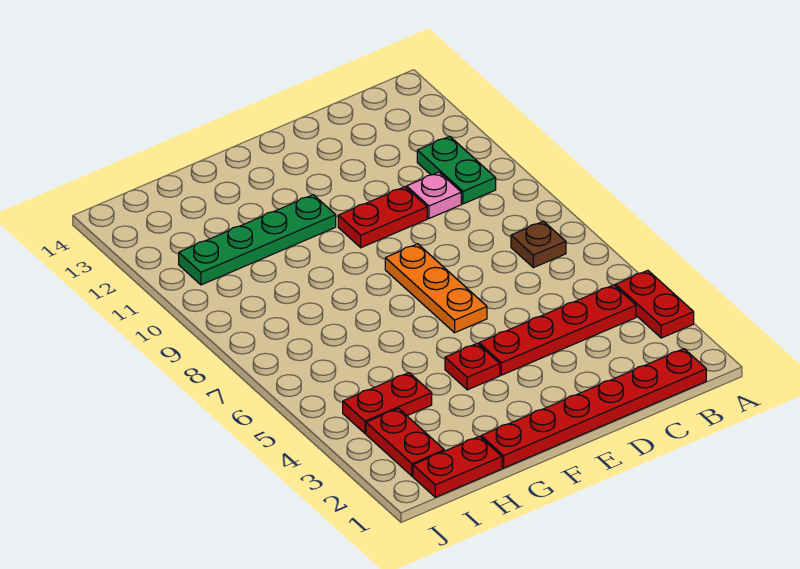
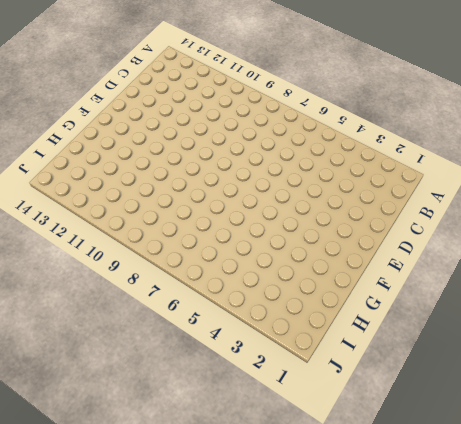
none -> red plate A3:A4 level 1
none -> red plate B1:G1 level 1
none -> red plate B4:E4 level 1

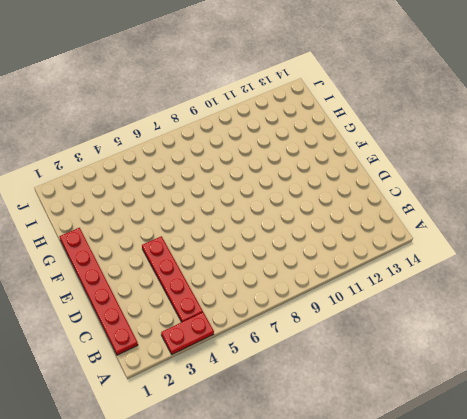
none -> brown plate B7 level 1
none -> green plate B10:B11 level 1
none -> pink plate C10 level 1

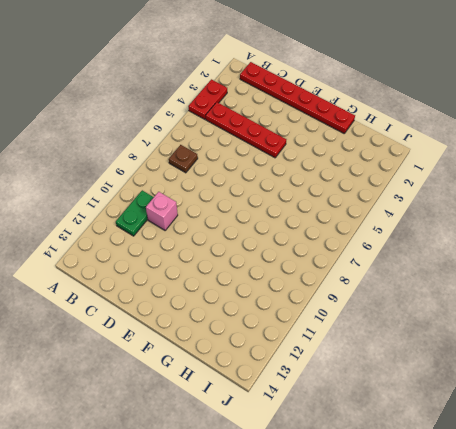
pink brick C10 level 1 -> pink plate C10 level 1
none -> red plate D10:E10 level 1
none -> orange plate E6:E8 level 1
none -> red plate F4 level 1

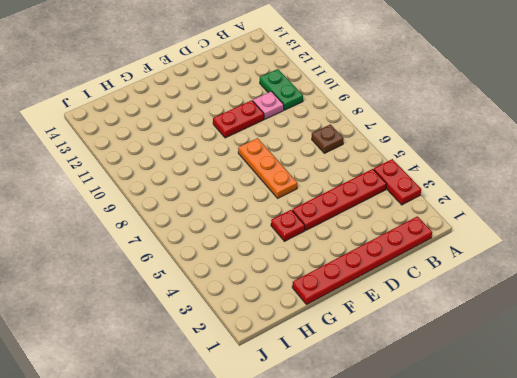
none -> green plate F11:I11 level 1
none -> red plate H1:I1 level 1
none -> red plate H4:I4 level 1

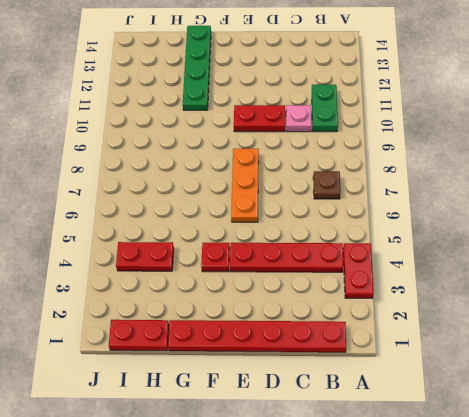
green plate G11:G14 level 1 -> green plate F11:I11 level 1
none -> red plate I2:I3 level 1

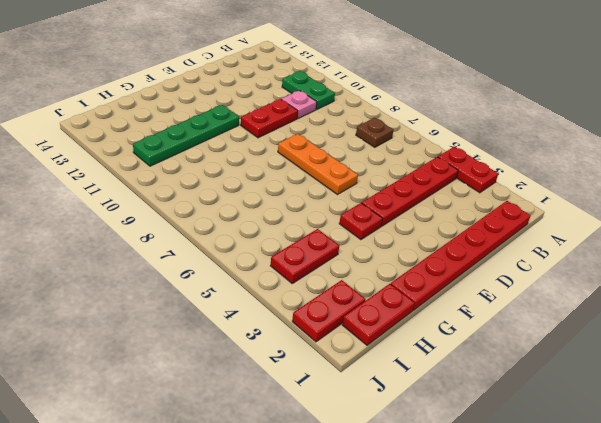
red plate I2:J2 level 1 -> red plate I2:I3 level 1

